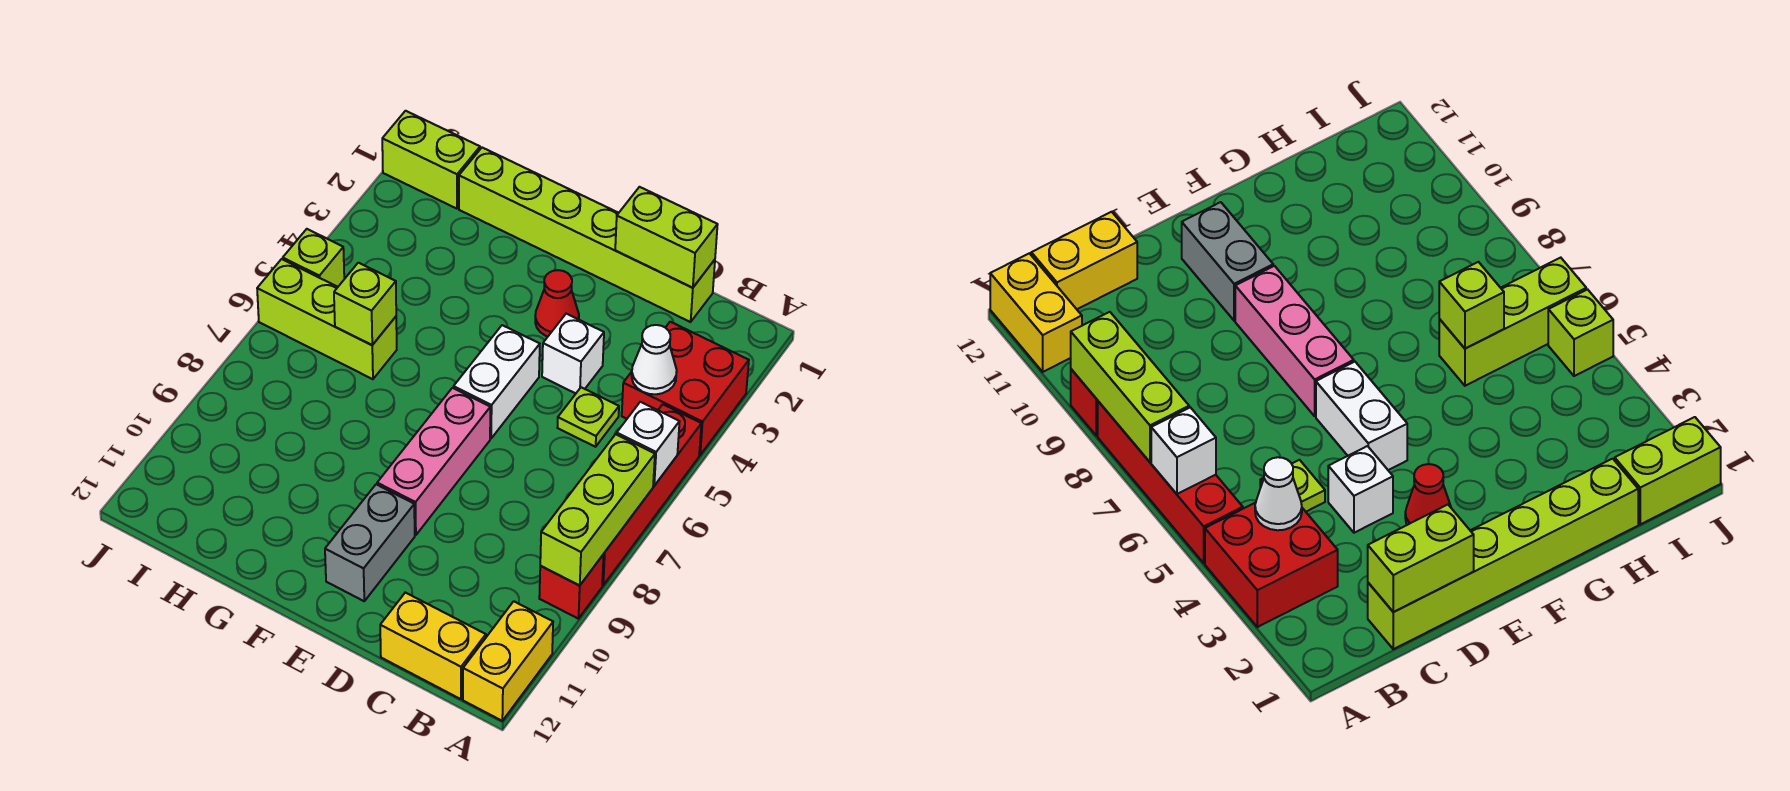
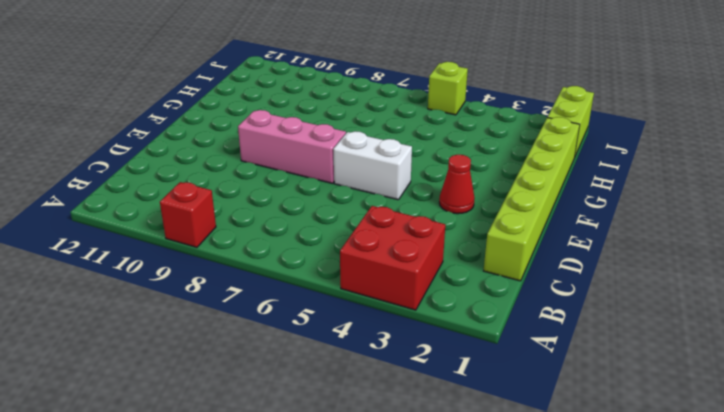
none -> red brick A5:A8 level 1
none -> yellow brick A11:A12 level 1
none -> yellow brick B12:C12 level 1

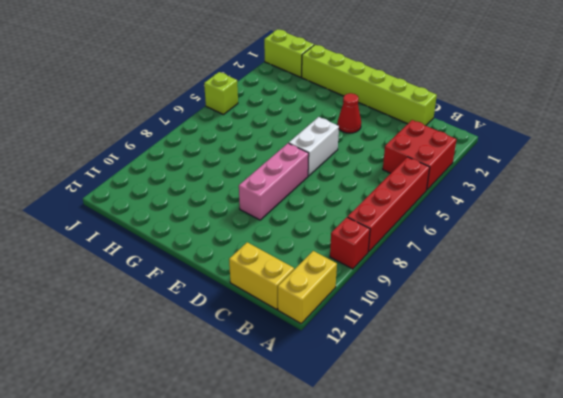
none -> lime plate C5 level 1
none -> white brick D4 level 1
none -> grey brick E10:E11 level 1

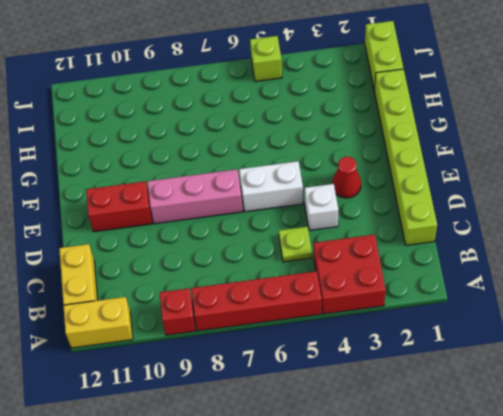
red brick E10:E11 level 1 -> grey brick E10:E11 level 1
none -> lime brick H6:J6 level 1
none -> white brick A6 level 2
none -> lime brick A7:A9 level 2

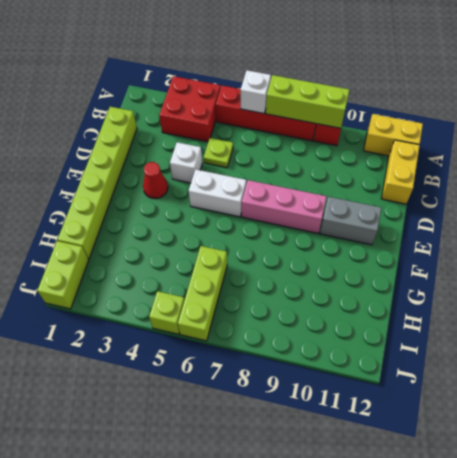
none -> white cone B4 level 2
none -> lime brick C1:D1 level 2
none -> lime brick H6 level 2

